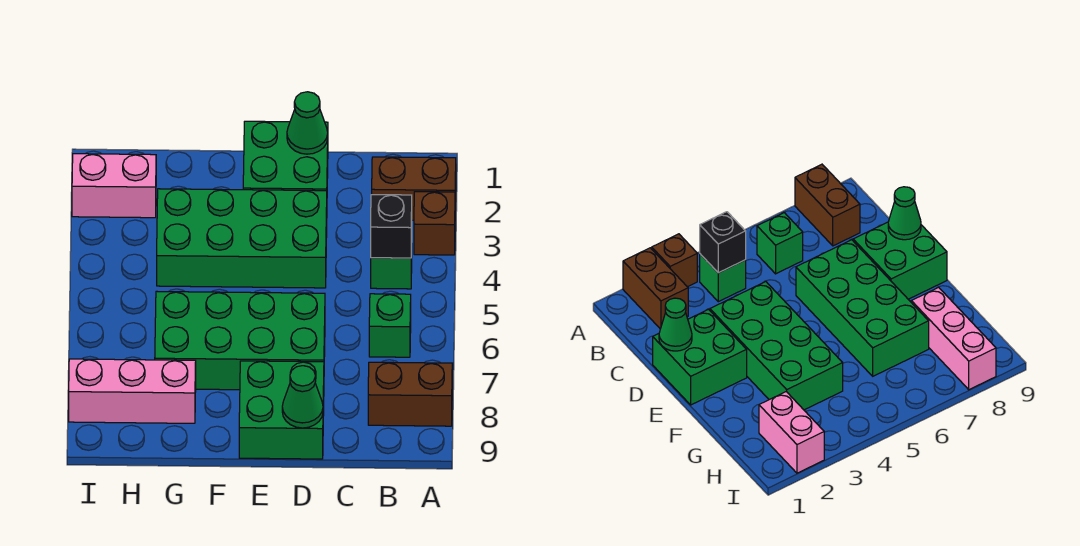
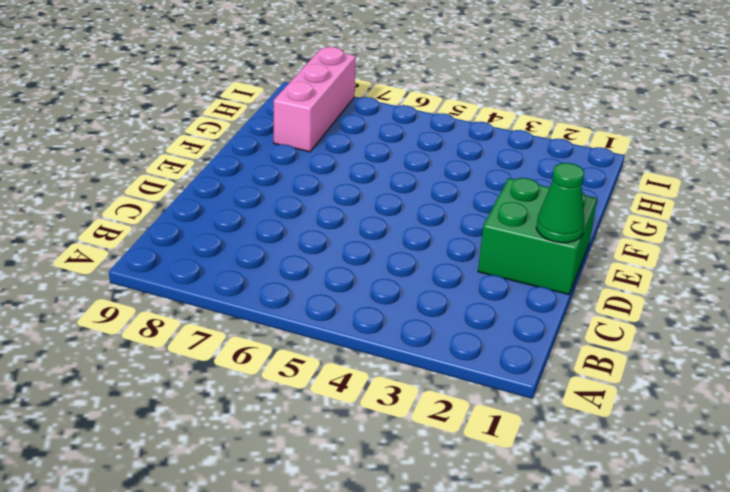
none -> brown brick A2:B2 level 1
none -> brown brick A3 level 1
none -> brown brick A8:B8 level 1

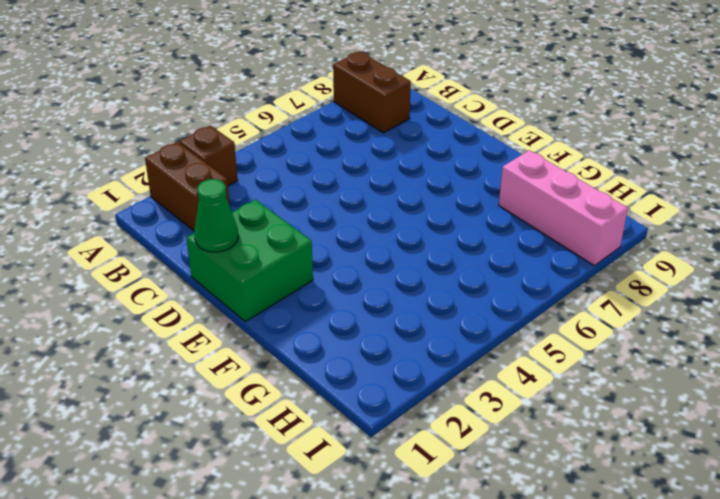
none -> green brick B4 level 1
none -> green brick B6 level 1
none -> green brick D3:G4 level 1

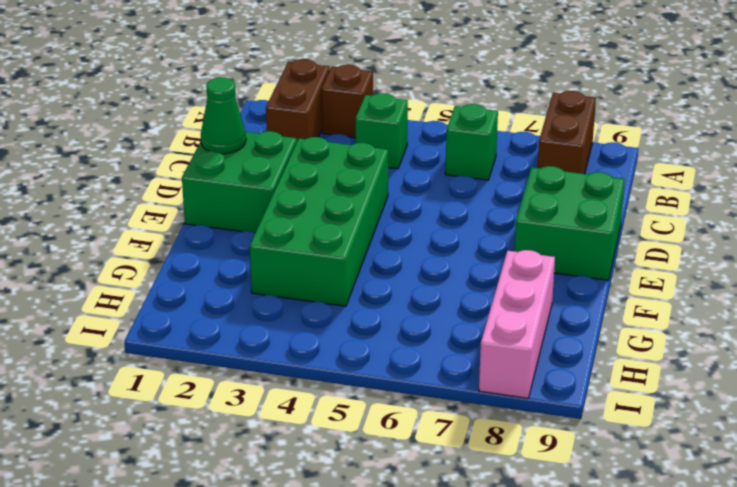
none -> green brick D6:G7 level 1
none -> pink brick H2:I2 level 1
none -> black brick B4 level 2

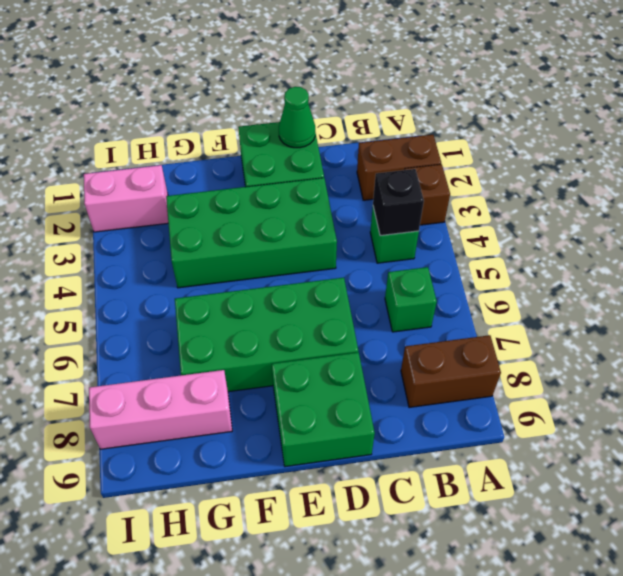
none -> green cone D9 level 2

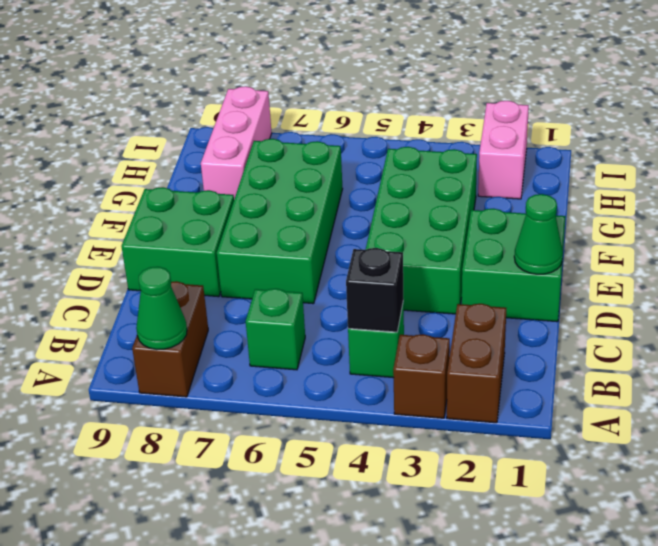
green cone A8 level 2 -> green cone D9 level 2

